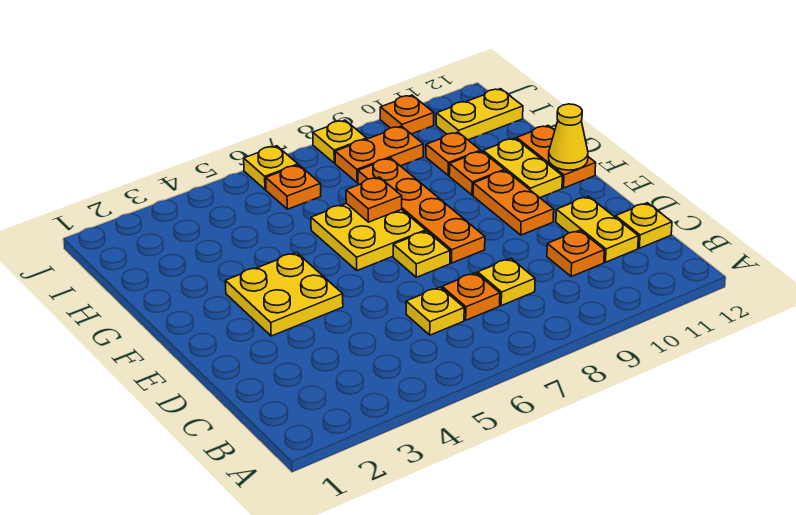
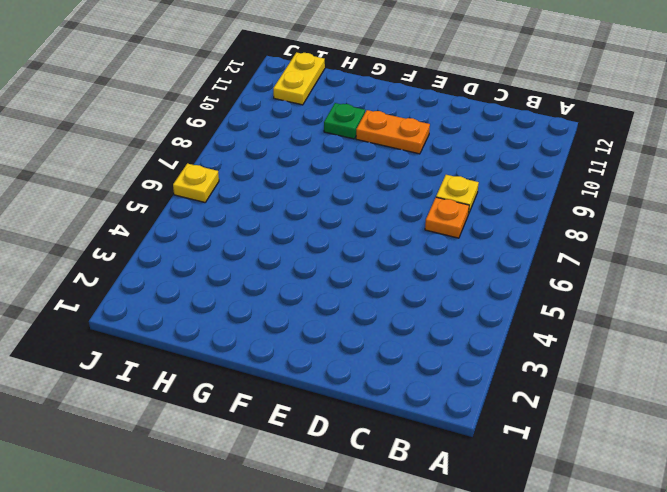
green plate G10 level 1 -> orange plate G10 level 1
none -> yellow plate C6 level 1
none -> orange plate C10 level 1
none -> yellow plate C11:D11 level 1

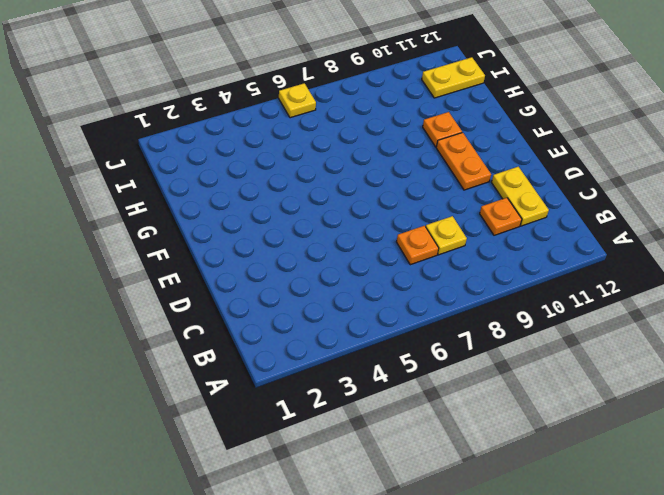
none -> yellow plate C6 level 1
none -> yellow plate C12 level 1
none -> yellow plate E3:F4 level 1

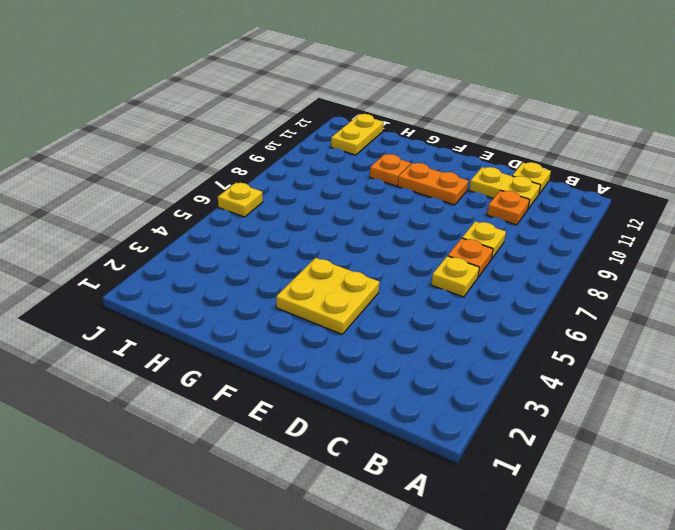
none -> yellow plate E7 level 1
none -> orange plate E8:H8 level 1
none -> yellow plate F6:G7 level 1

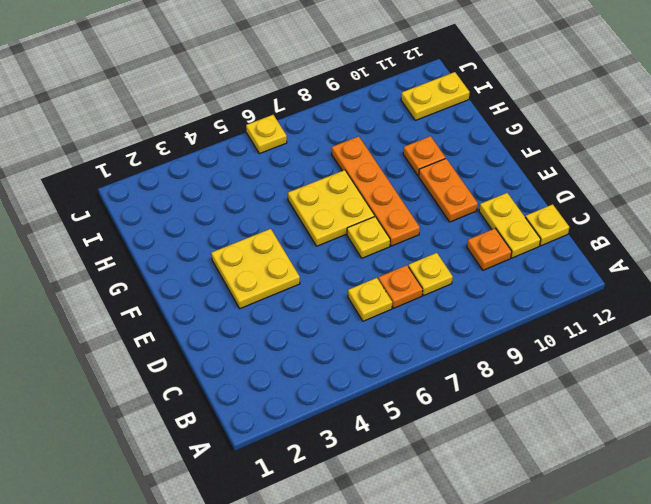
none -> yellow plate F11:G11 level 1
none -> orange plate F12:G12 level 1
none -> orange plate H10 level 1

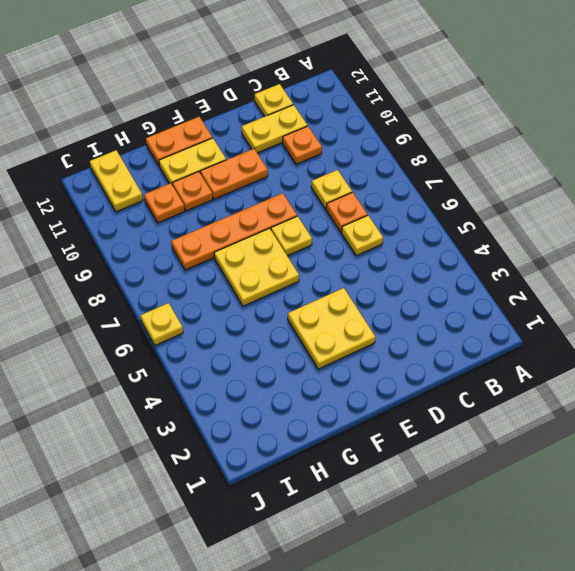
none -> orange plate I6 level 1
none -> orange plate I8:I9 level 1
none -> yellow plate J8 level 1

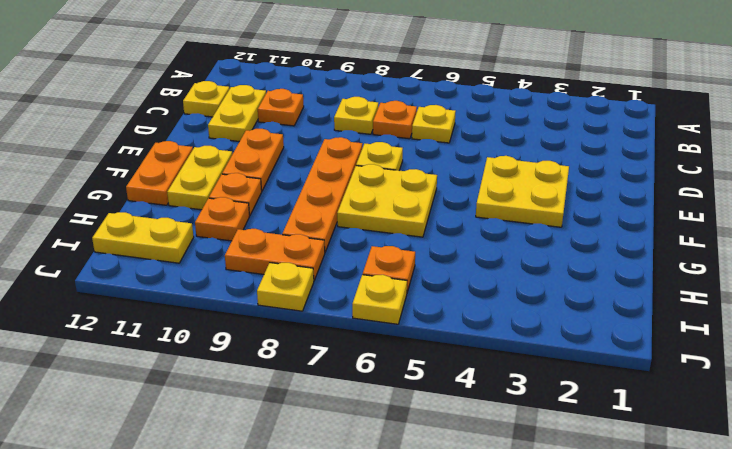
none -> orange plate J10 level 1
none -> yellow cone F12 level 2
none -> orange plate G7 level 2

